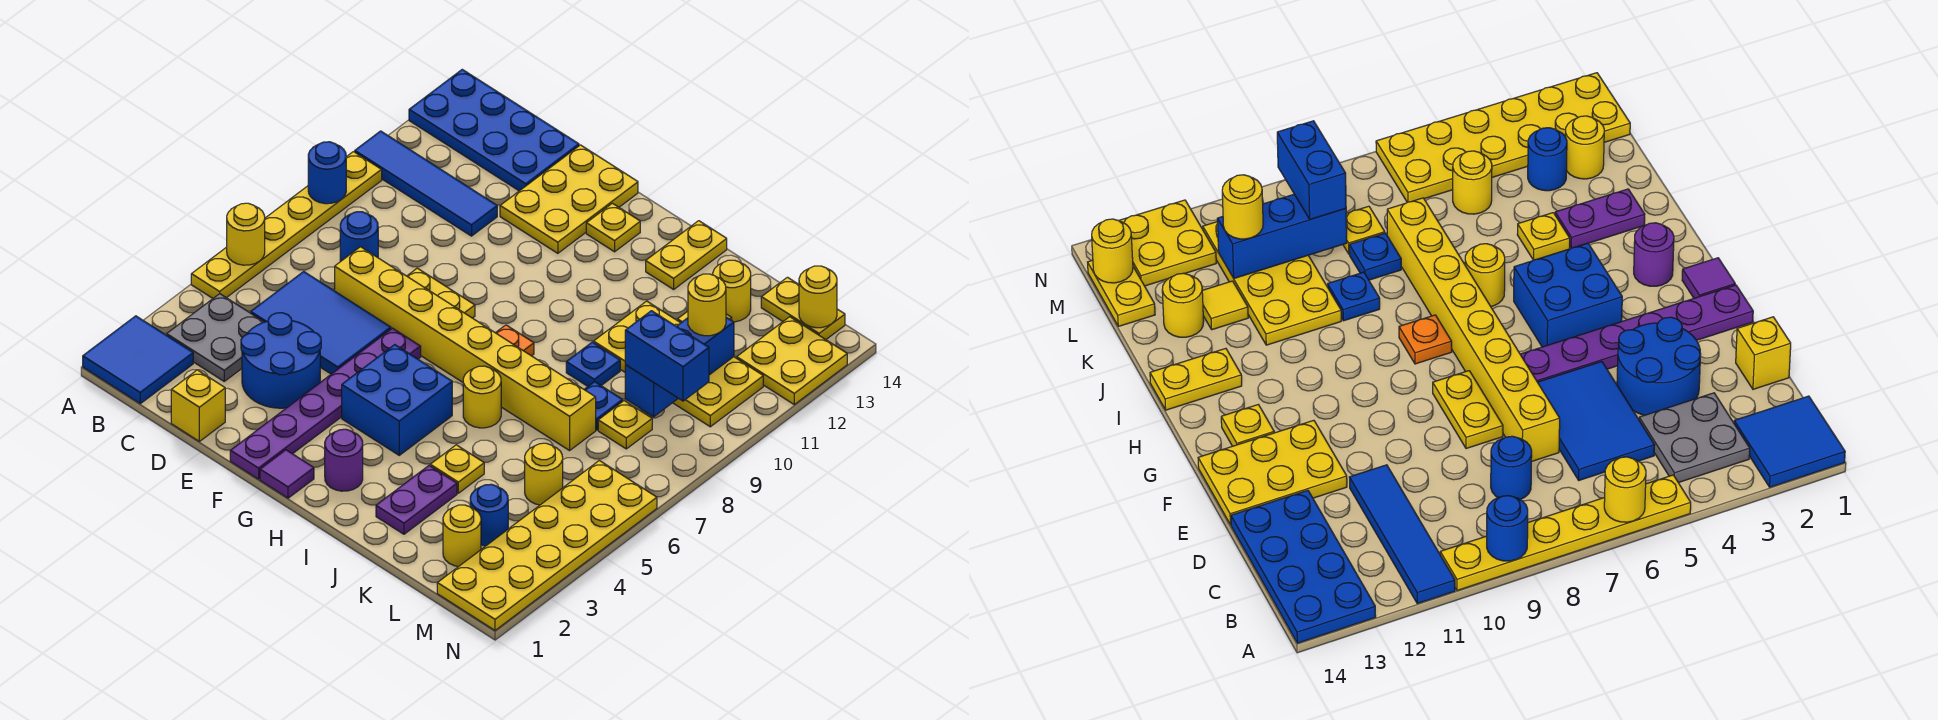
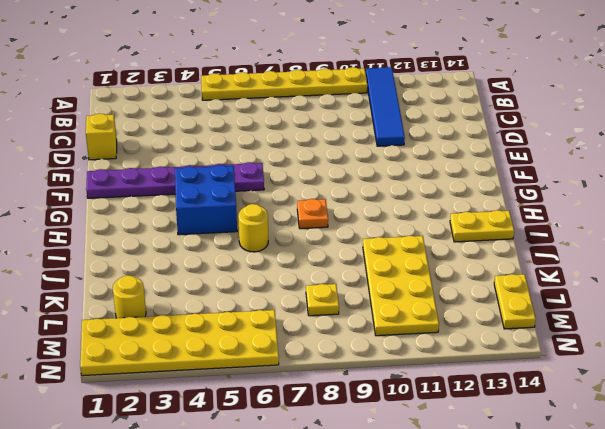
none -> blue tile A1:B2 level 1
none -> blue plate A13:D14 level 1
none -> grey plate B3:C4 level 1
none -> blue tile C5:E6 level 1

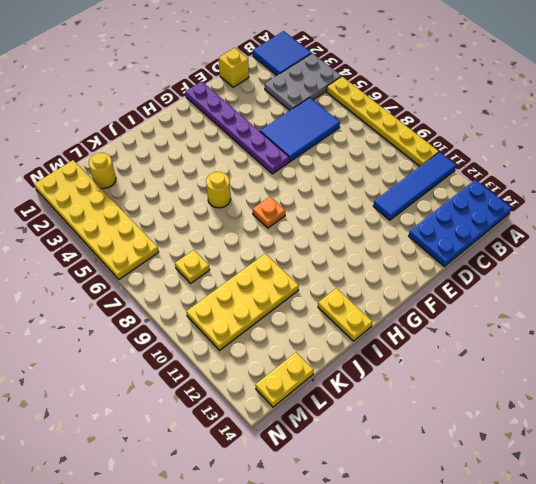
grey plate A3:C4 level 1 -> grey plate B3:C4 level 1
none -> blue round brick C8 level 1
none -> blue round brick D3:E4 level 1
none -> yellow brick D7:K7 level 1
none -> yellow plate E8:F8 level 1

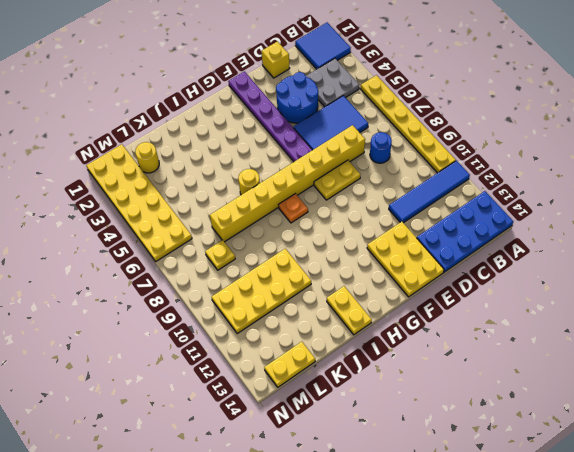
none -> purple tile G1 level 1
none -> blue brick G4:H5 level 1
none -> yellow plate G13 level 1
none -> purple round brick H2 level 1

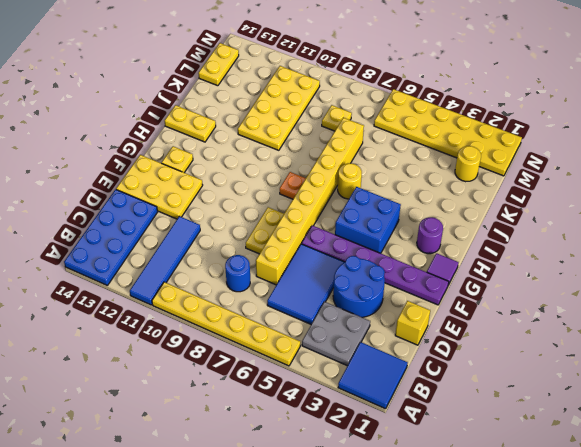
none -> purple plate J2:J3 level 1
none -> yellow plate J4 level 1
none -> blue plate J9 level 1
none -> blue plate K8 level 1

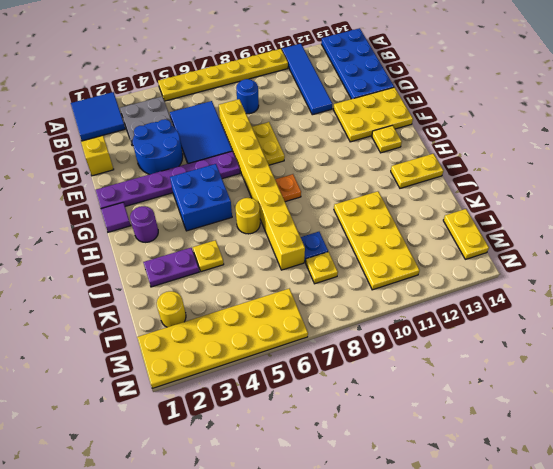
none -> blue plate J9 level 1
none -> yellow tile K12 level 1
none -> yellow round brick K13 level 1
none -> blue round brick L3 level 1

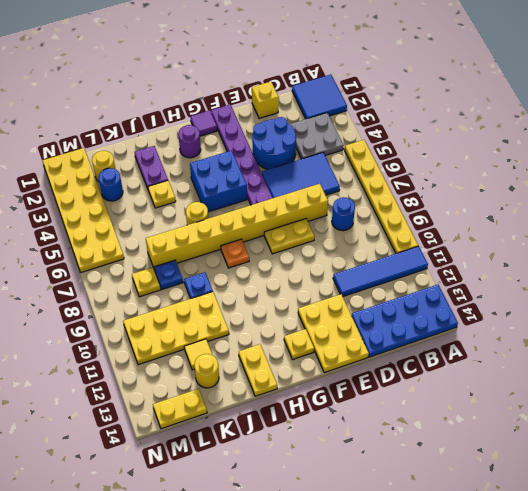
none -> yellow round brick L5 level 1
none -> yellow plate M12:N13 level 1
none -> yellow round brick A6 level 2
none -> blue round brick A9 level 2

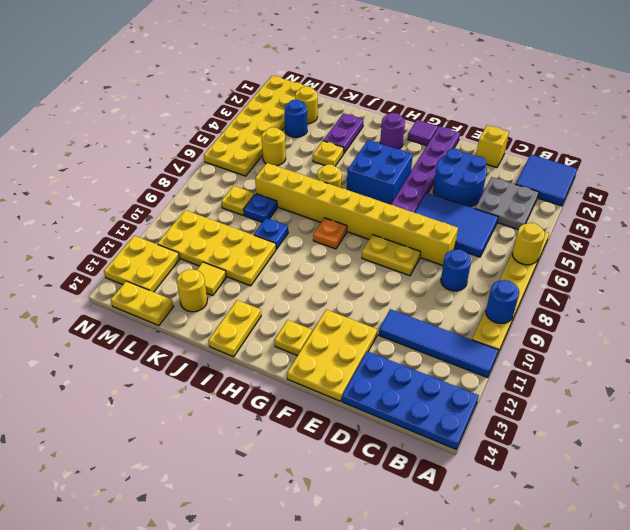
none -> blue brick L9:L11 level 2
none -> yellow round brick M14 level 2
none -> blue brick L9:M9 level 3
none -> yellow round brick L11 level 3

